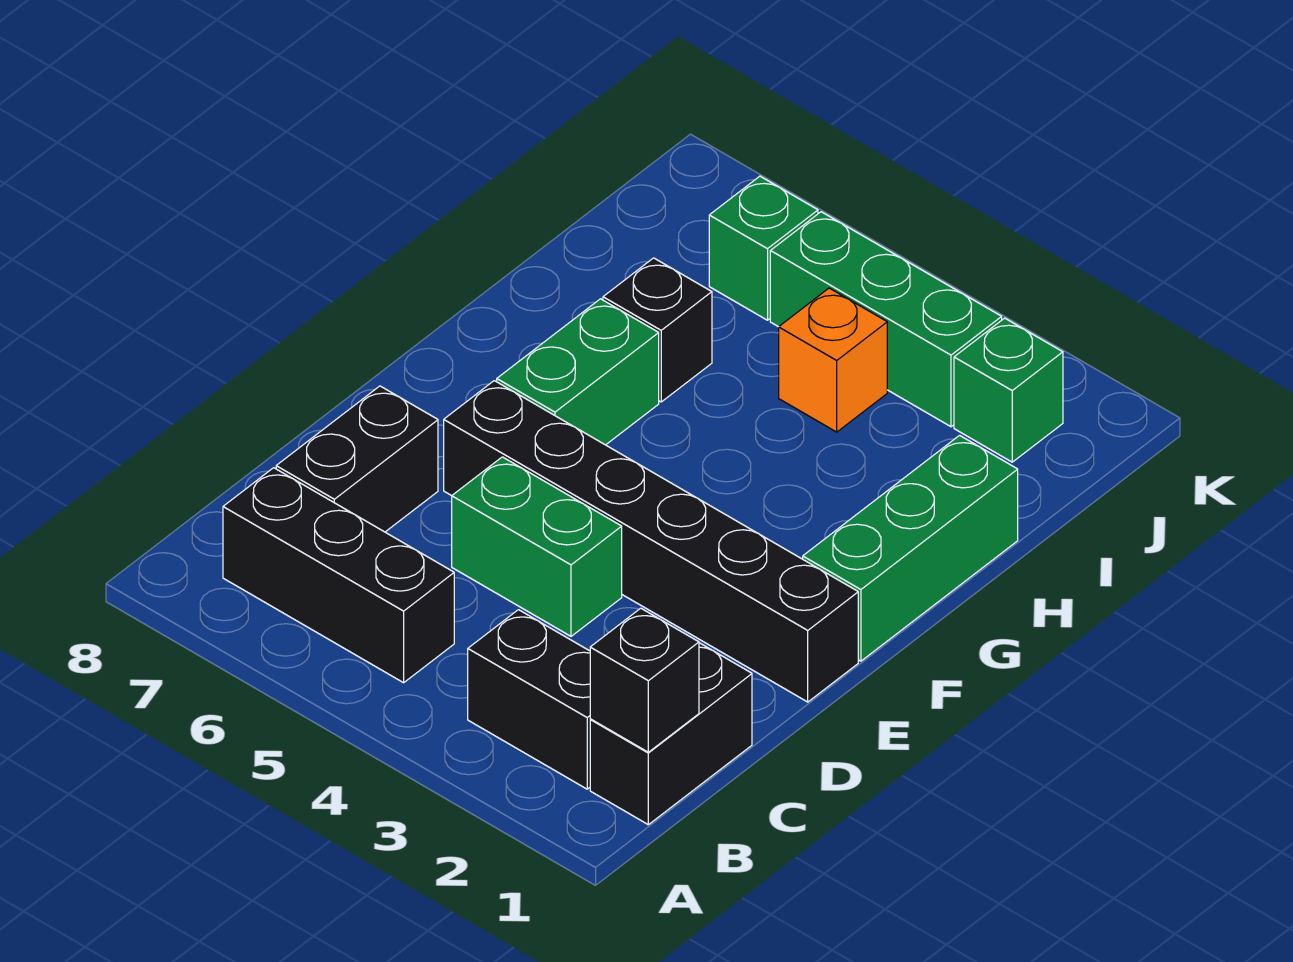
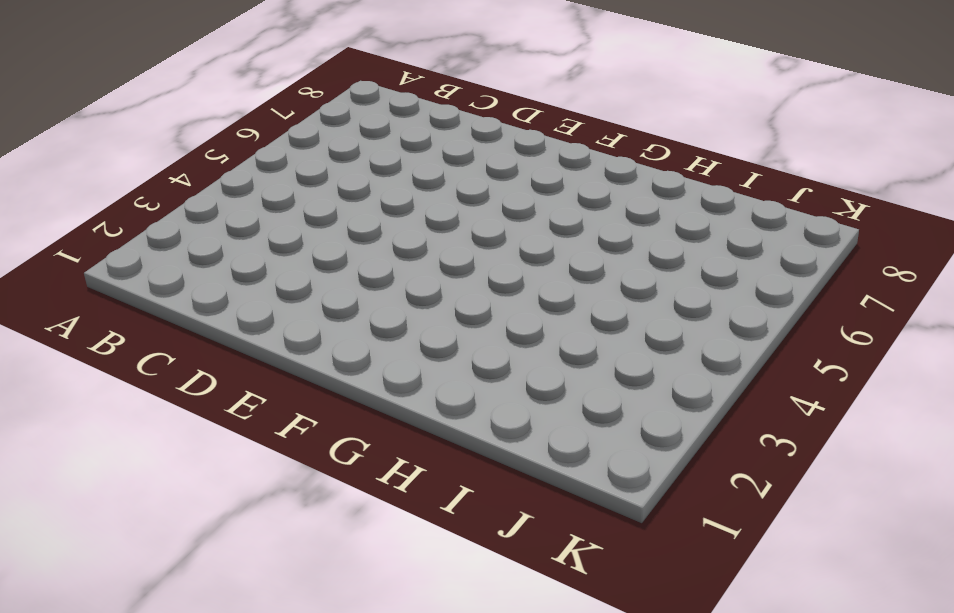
none -> black brick B1:C1 level 1
none -> black brick B2:B3 level 1
none -> black brick B5:B7 level 1

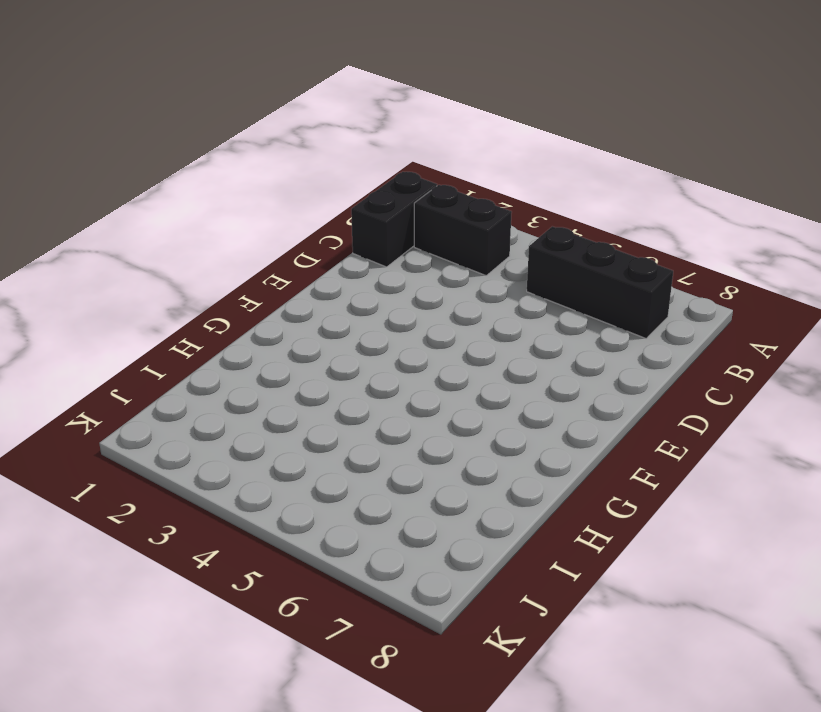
none -> black brick C7:D7 level 1
none -> green brick D4:D5 level 1
none -> black brick E1:E6 level 1

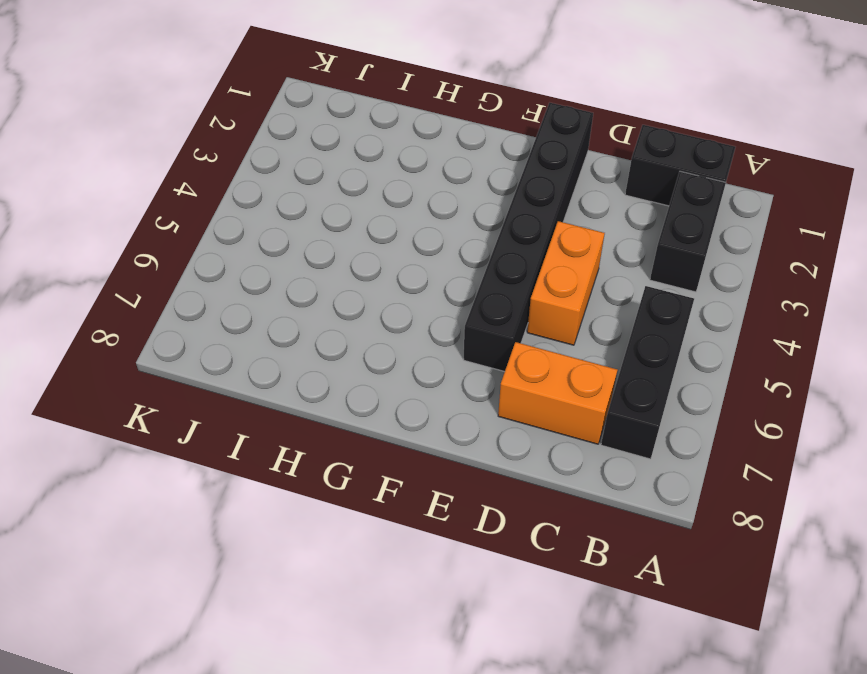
orange brick C7:D7 level 1 -> black brick C7:D7 level 1
orange brick D4:D5 level 1 -> green brick D4:D5 level 1
none -> green brick F1:H1 level 1
none -> green brick F6:G6 level 1
none -> black brick H6 level 1

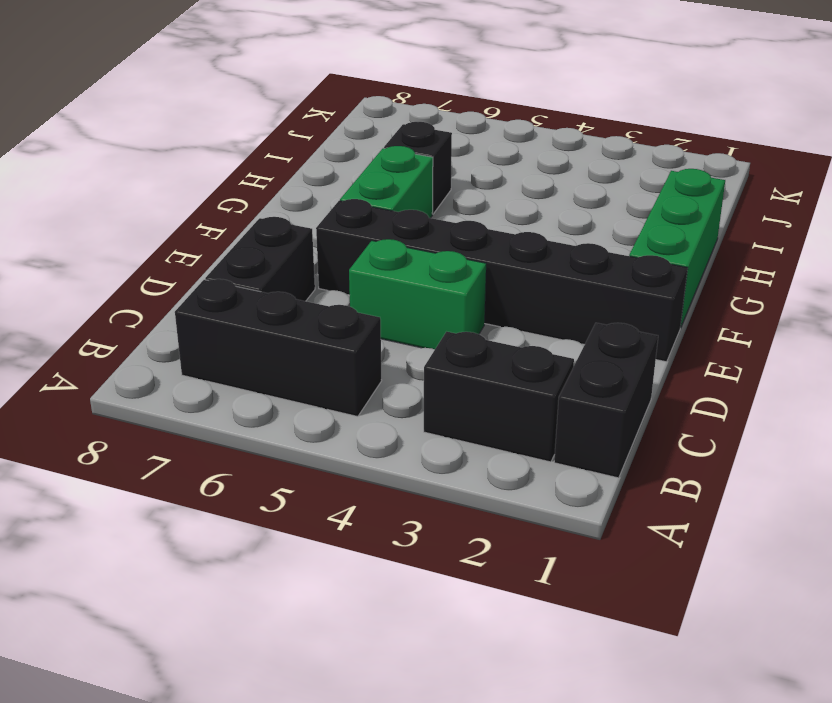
none -> orange brick I4 level 1
none -> green brick J2 level 1
none -> green brick J3:J5 level 1

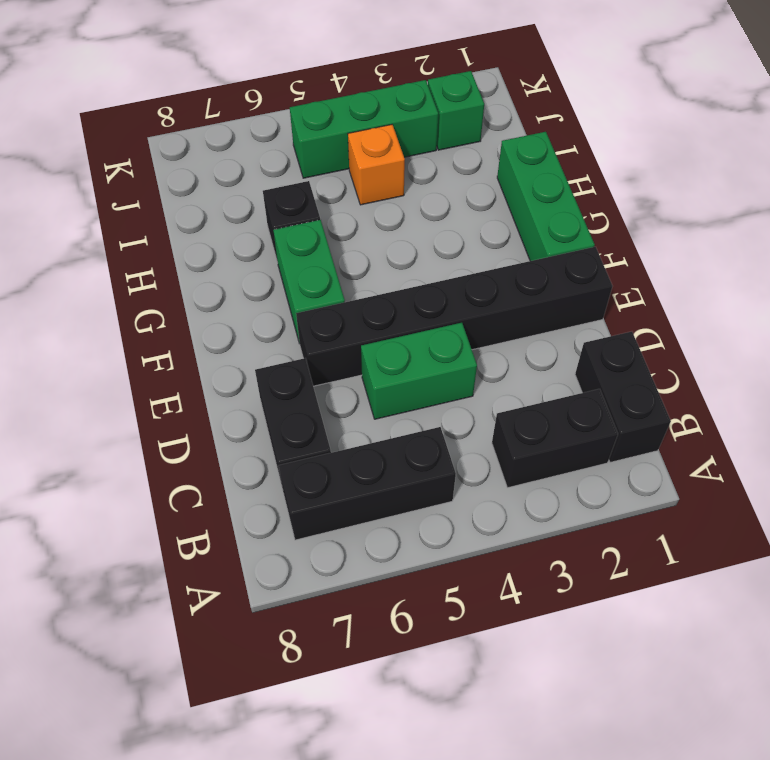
none -> green brick J6 level 1
none -> black brick B1 level 2

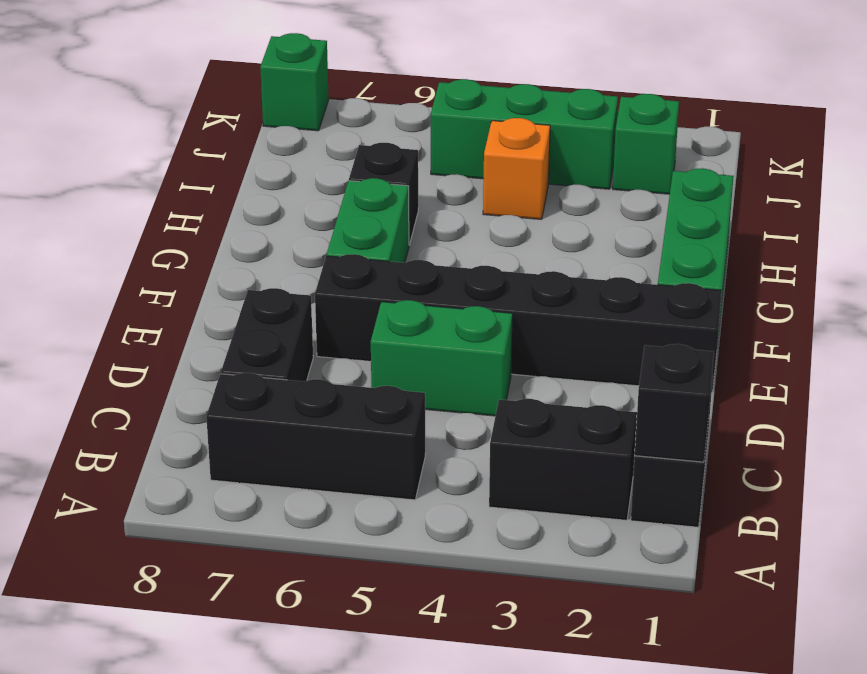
green brick K8 level 1 -> green brick J6 level 1

